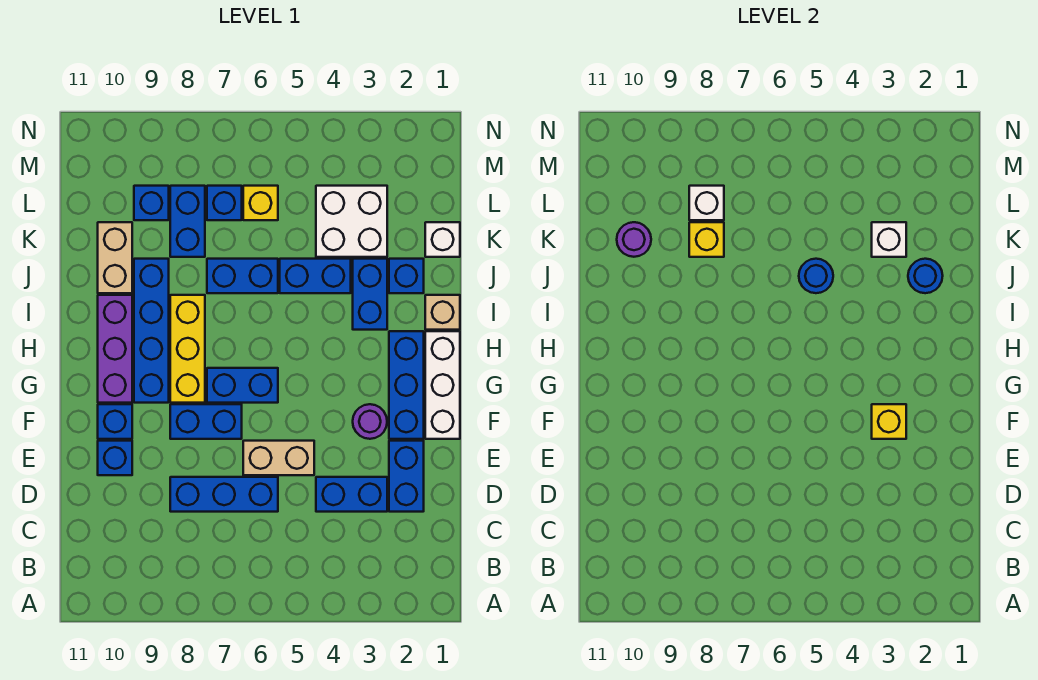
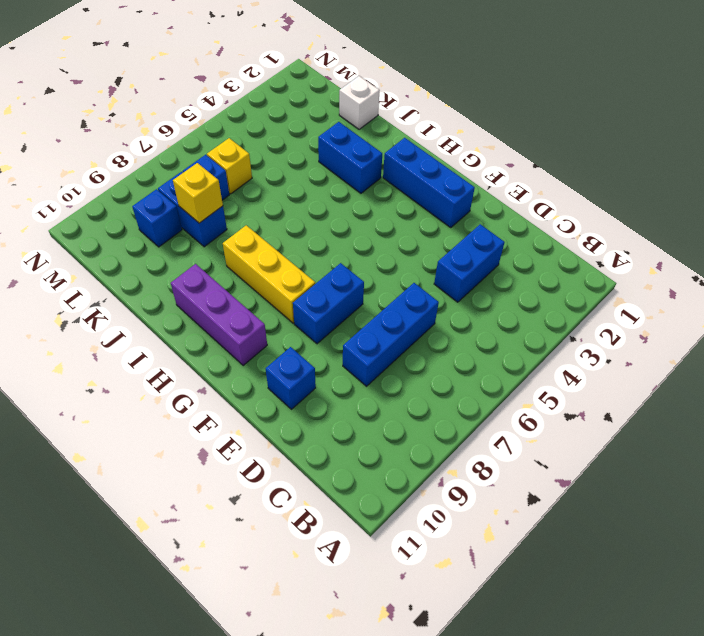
none -> blue brick D2:E2 level 1
none -> tan brick E5:E6 level 1
none -> white brick F1:H1 level 1
none -> purple round brick F3 level 1

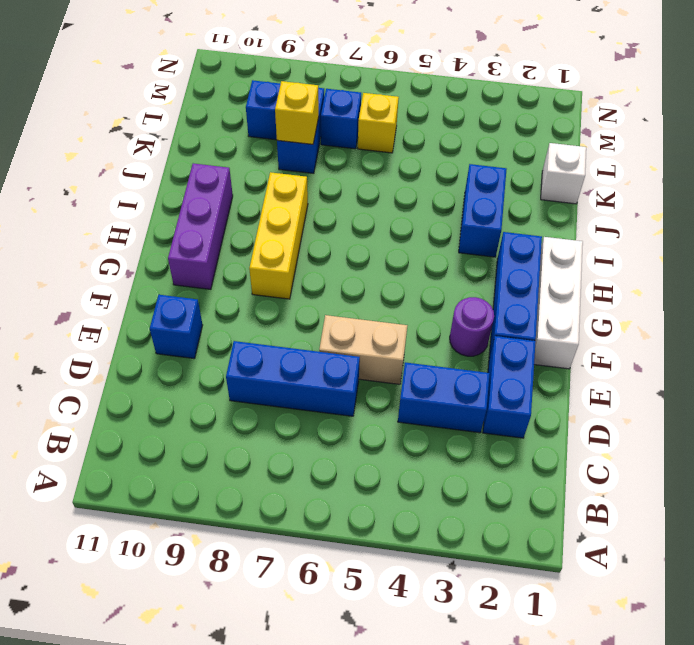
none -> blue brick F7:F8 level 1
none -> blue brick F10 level 1
none -> blue brick G6:G7 level 1
none -> blue brick G9:J9 level 1

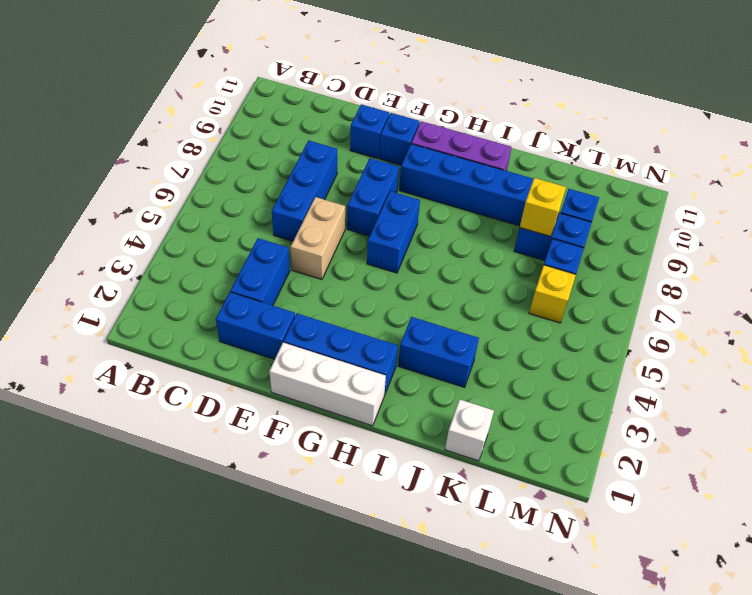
none -> purple round brick F3 level 1
none -> yellow brick G8:I8 level 1
none -> tan brick I1 level 1
none -> blue brick J2 level 1

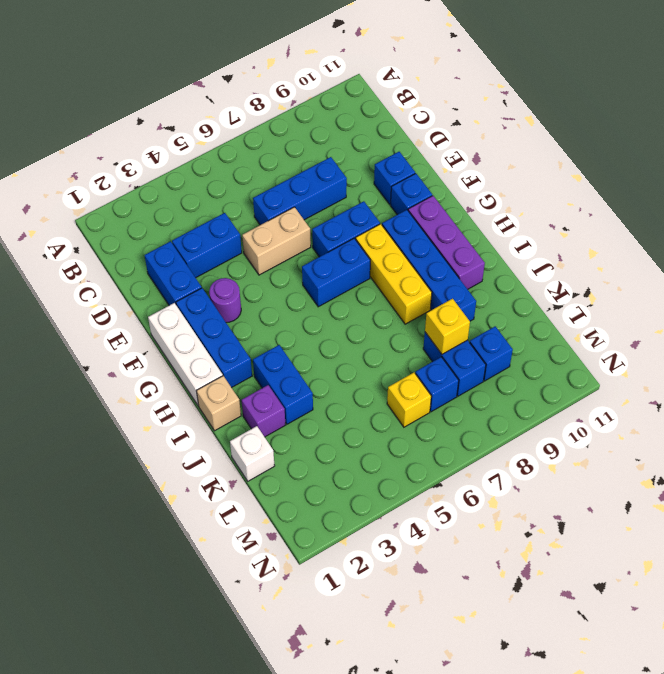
purple brick J2 level 1 -> blue brick J2 level 1
none -> blue brick J4:J5 level 1
none -> blue brick J6:J7 level 1
none -> tan brick J10:K10 level 1
none -> white brick K3:L4 level 1

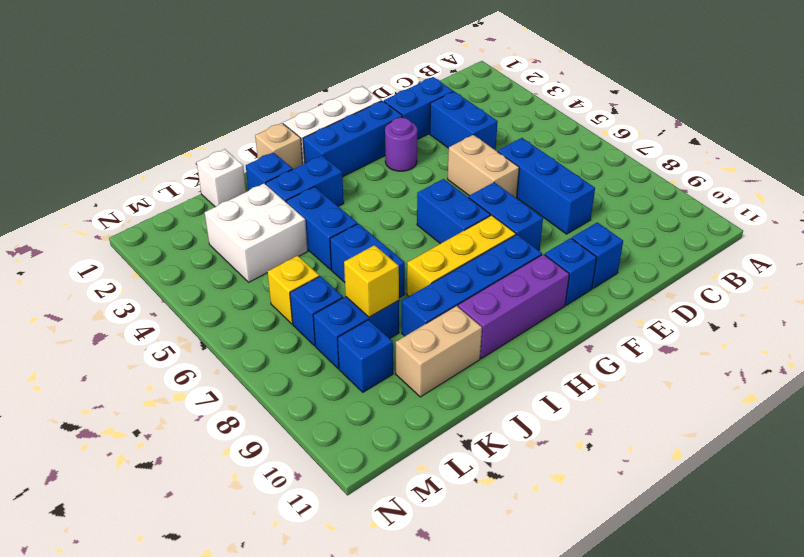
none -> yellow brick F3 level 2
none -> blue round brick J2 level 2
none -> blue round brick J5 level 2
none -> white brick K3 level 2

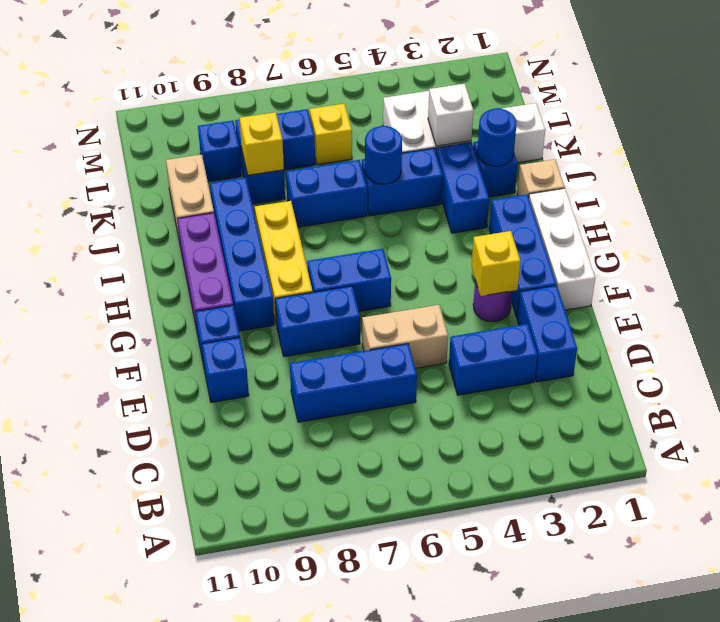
none -> purple round brick K10 level 2
none -> white brick L8 level 2

